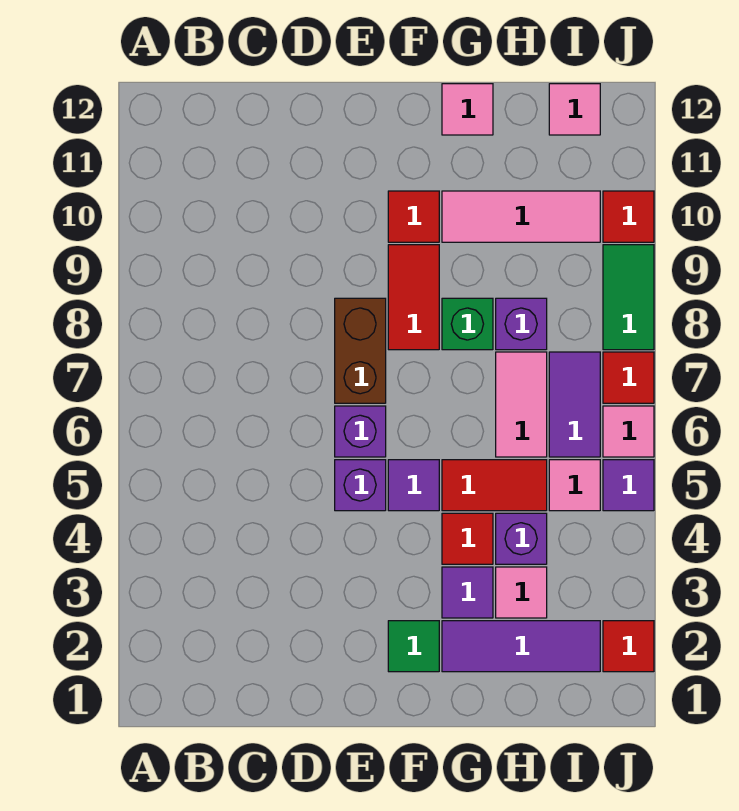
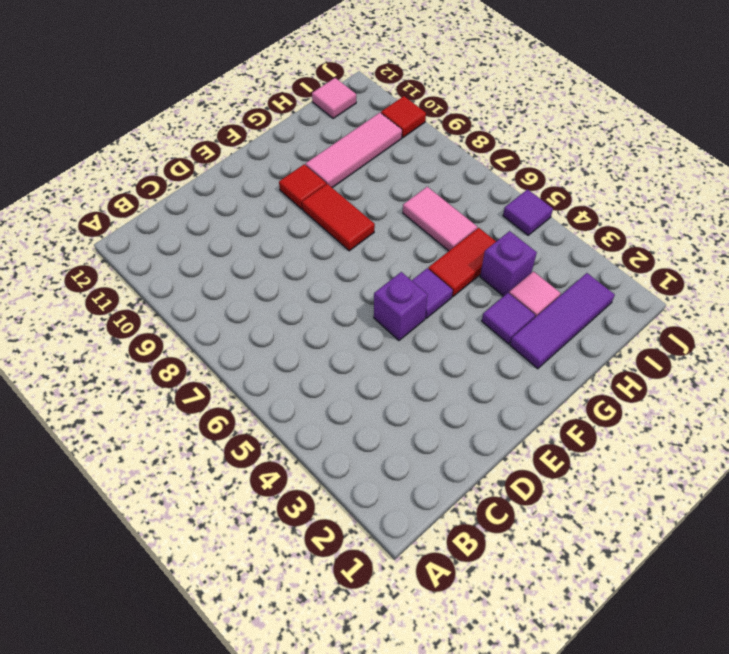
none -> purple brick E6 level 1
none -> brown brick E7:E8 level 1
none -> green tile F2 level 1

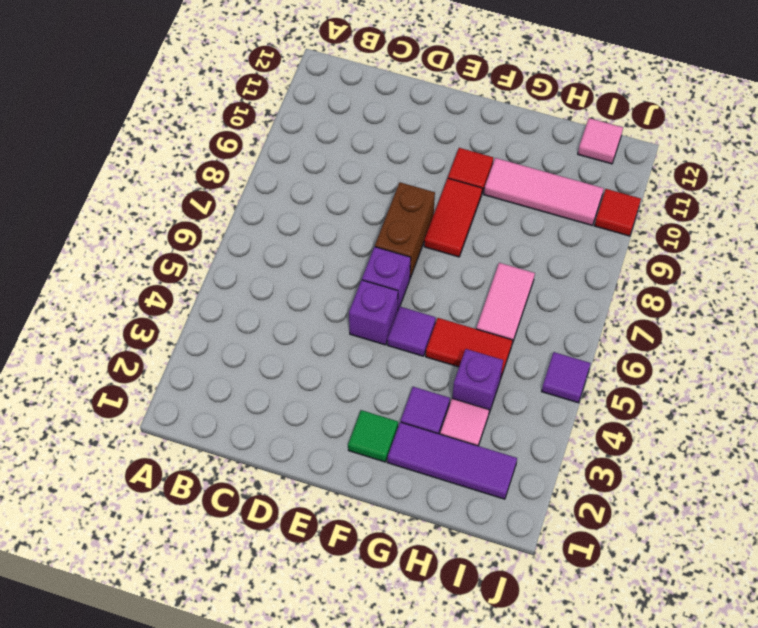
none -> red tile G4 level 1
none -> green brick G8 level 1
none -> pink tile G12 level 1

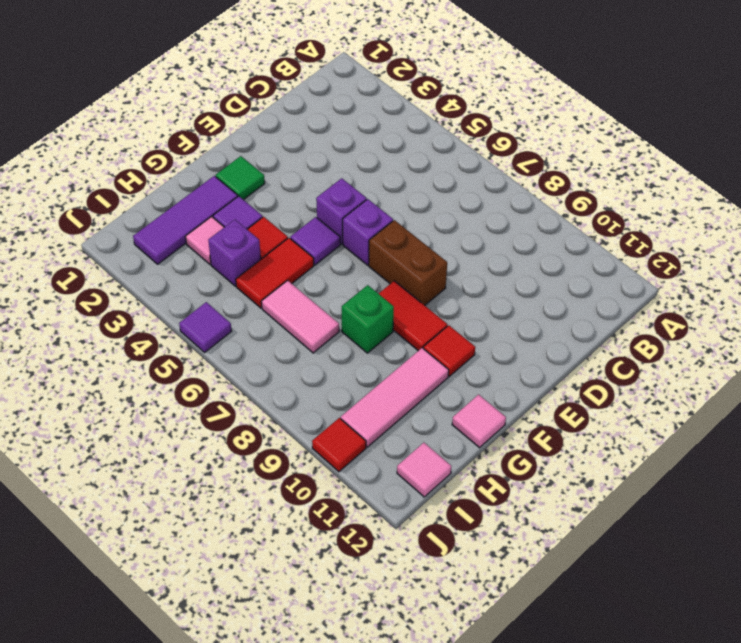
none -> purple brick H8 level 1
none -> pink tile I5 level 1
none -> purple tile I6:I7 level 1

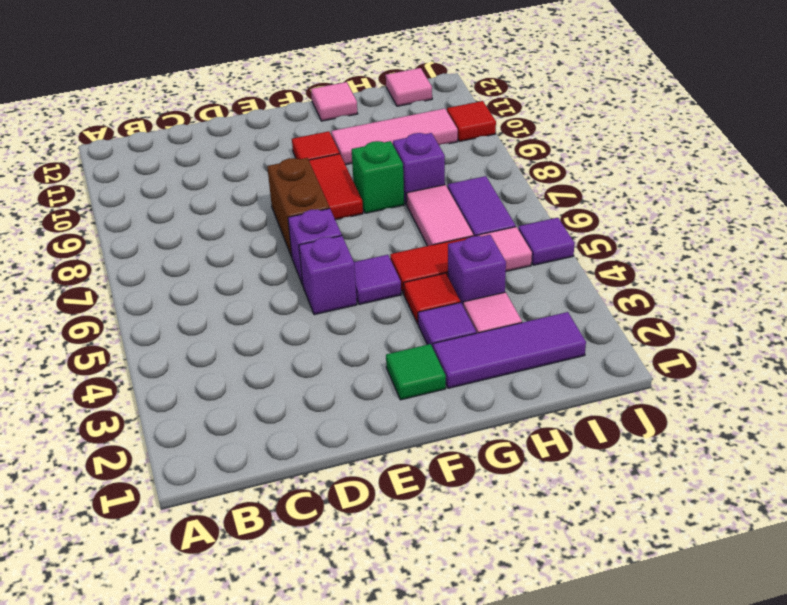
none -> red tile J2 level 1
none -> pink tile J6 level 1
none -> red tile J7 level 1

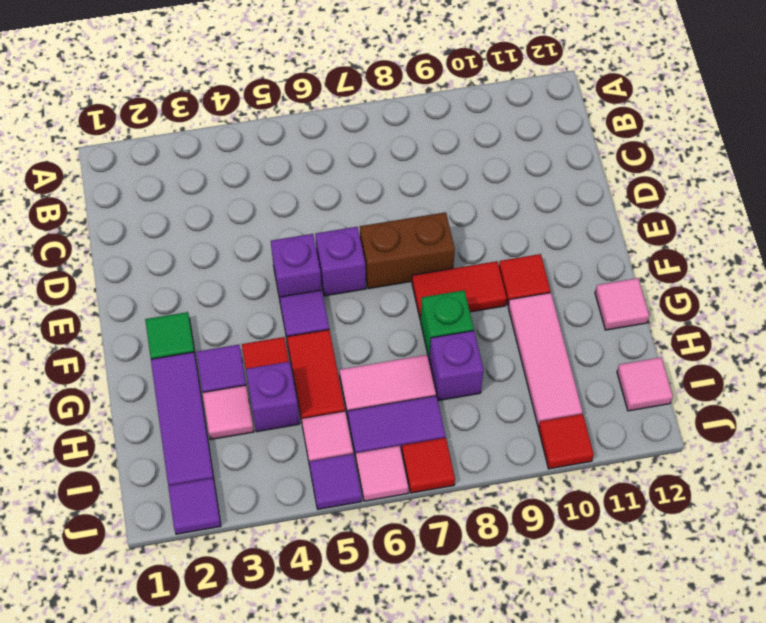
purple tile J2 level 1 -> red tile J2 level 1
none -> green tile J8:J9 level 1

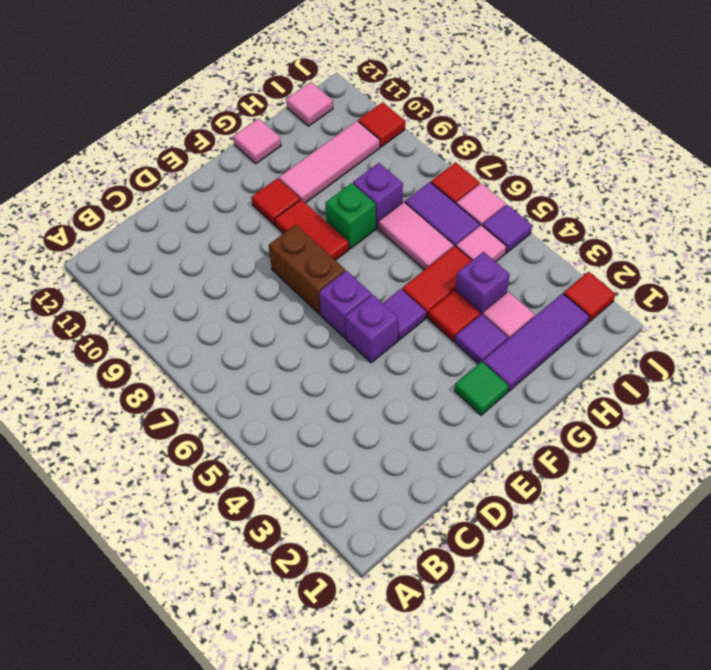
none -> green tile J8:J9 level 1

